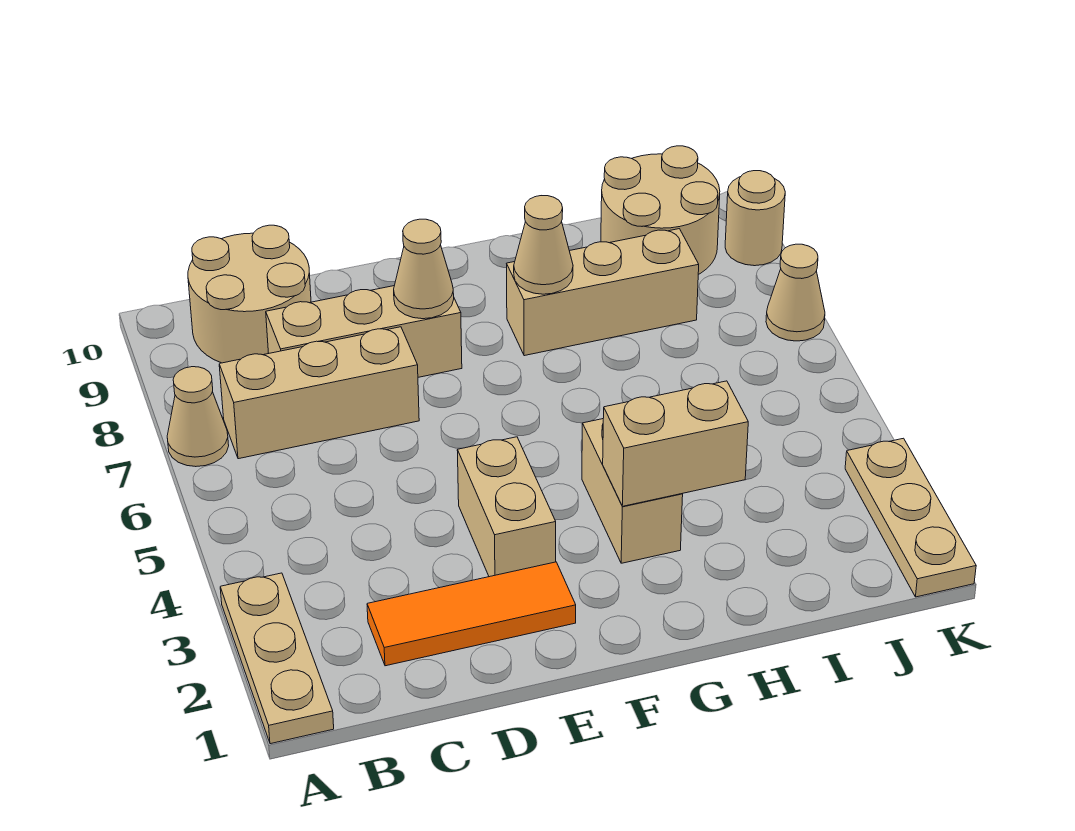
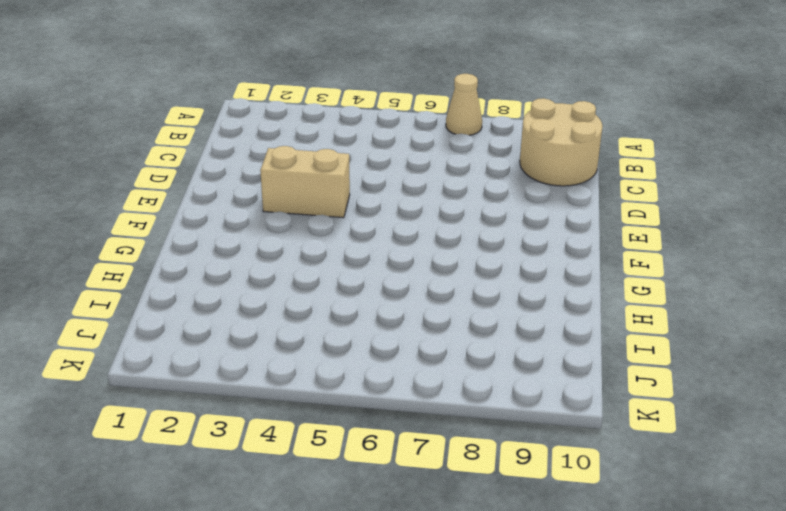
none -> tan plate A1:A3 level 1
none -> tan brick B7:D7 level 1
none -> orange tile C2:E2 level 1

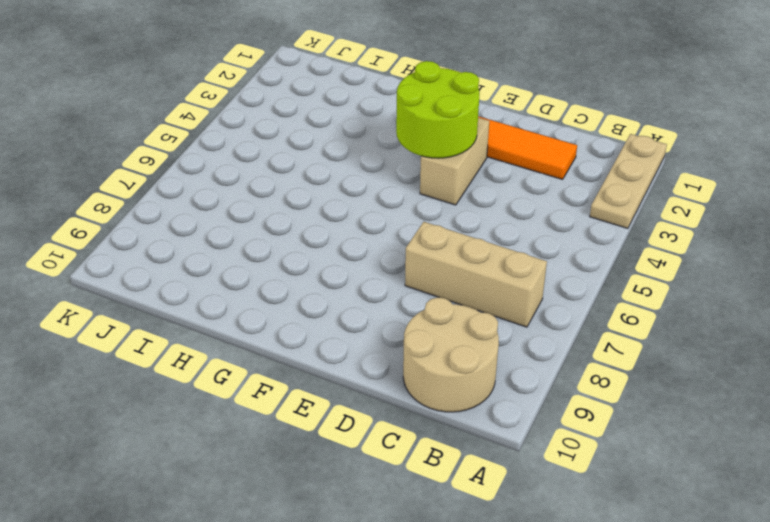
lime round brick E3:F4 level 2 -> none
none -> tan cone A7 level 1
none -> tan brick C8:E8 level 1
none -> tan brick G3:G4 level 1

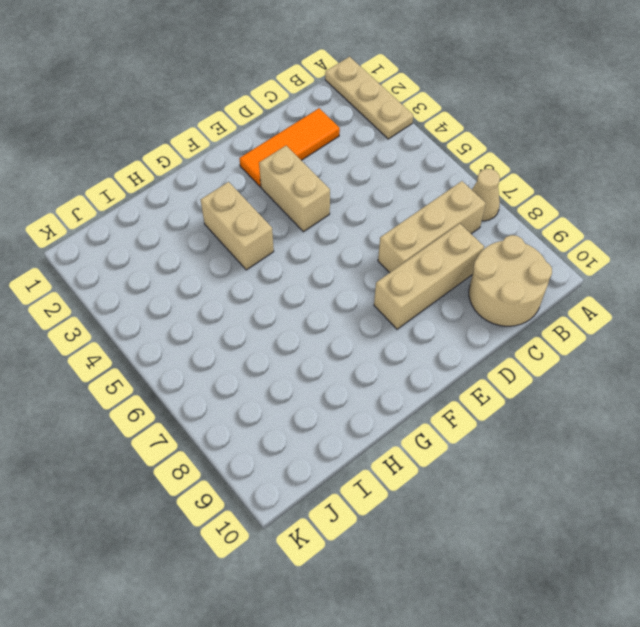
none -> tan brick G8:I8 level 1
none -> tan round brick I9:J10 level 1
none -> tan plate K1:K3 level 1

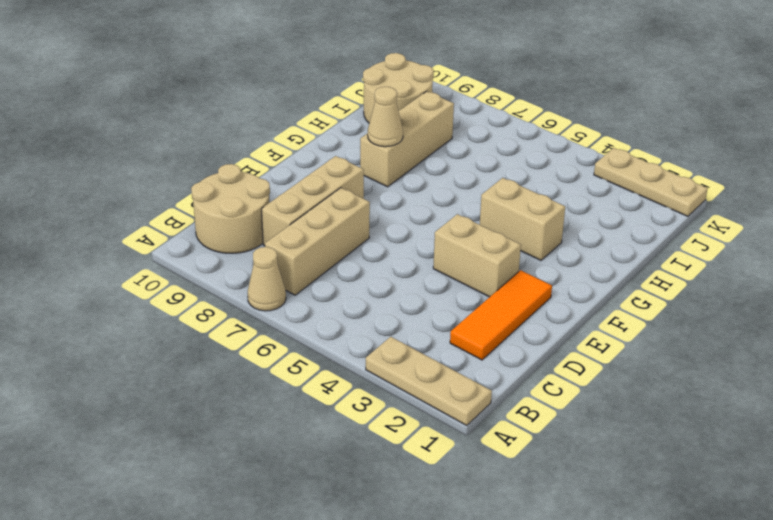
none -> tan cone K7 level 1
none -> tan round brick K9 level 1
none -> tan cone E8 level 2

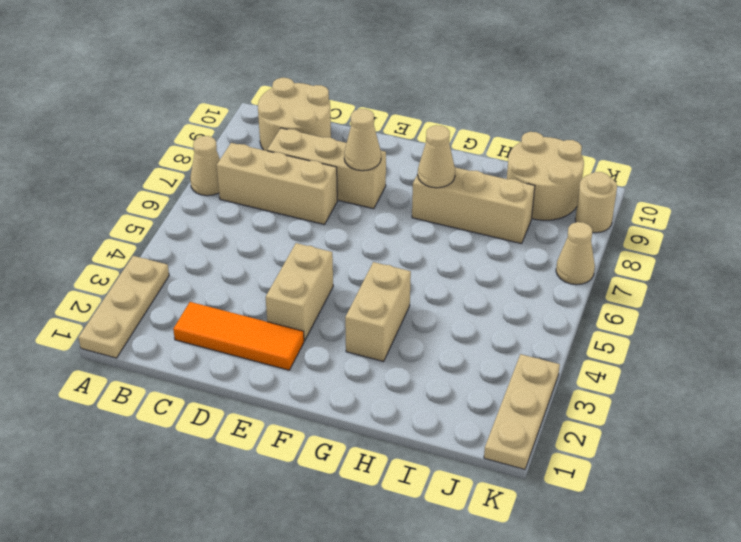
none -> tan brick G3:H3 level 2

